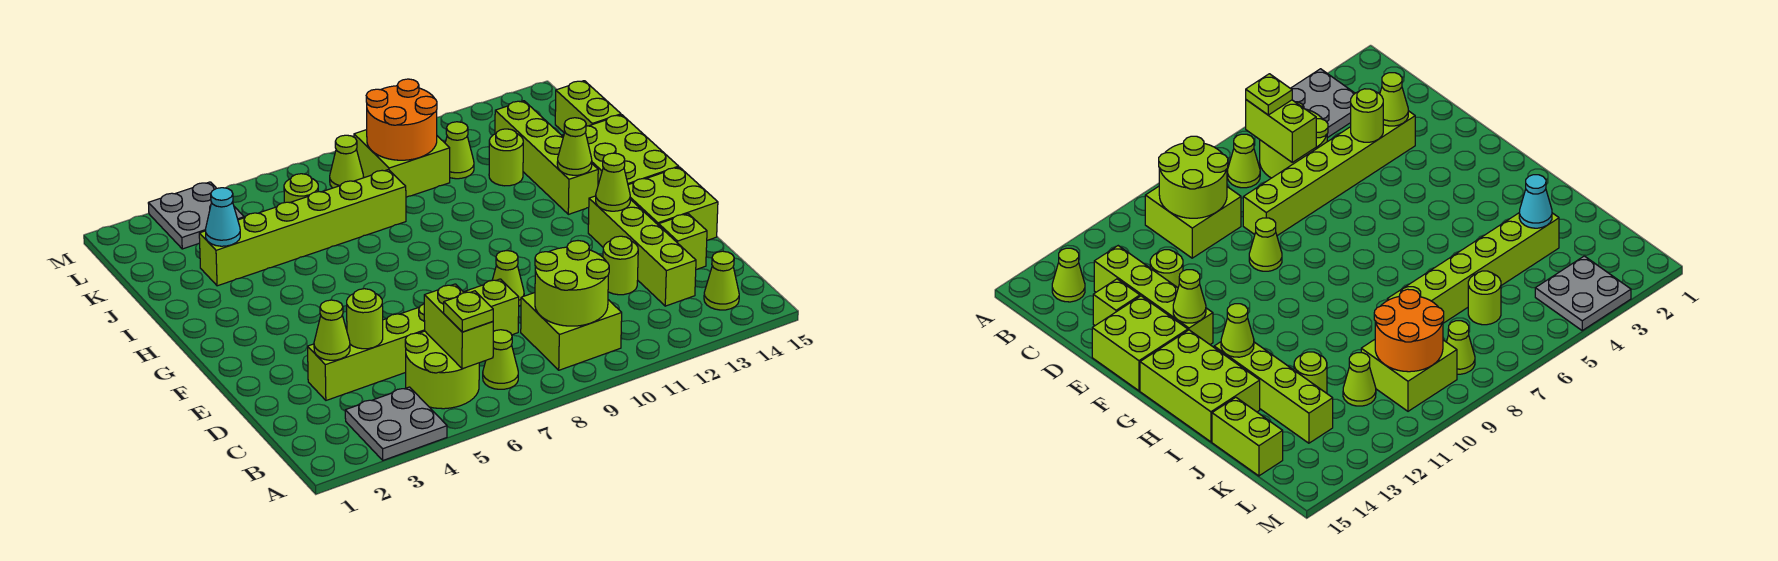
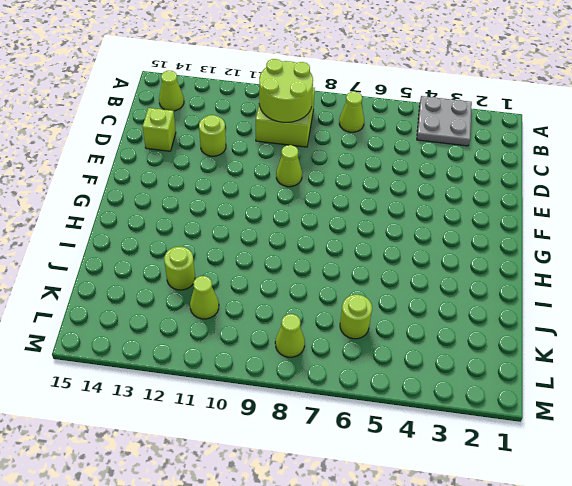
none -> lime round brick B5:C6 level 1
none -> lime brick C13:F13 level 1
none -> lime brick D3:D8 level 1
none -> lime brick E14:F15 level 1

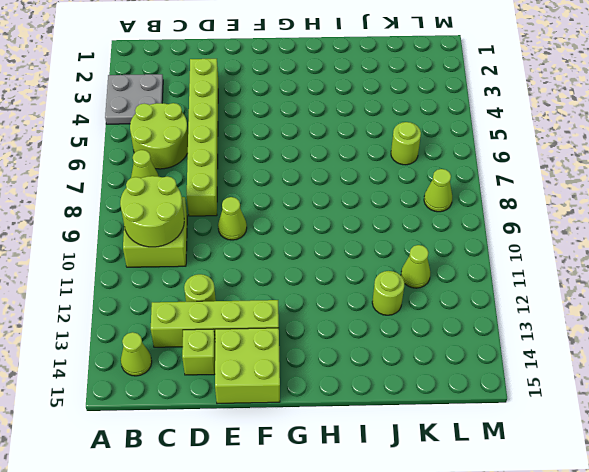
none -> lime brick G14:I15 level 1
none -> lime brick H13:K13 level 1
none -> lime brick J3:J8 level 1
none -> lime brick J15:K15 level 1

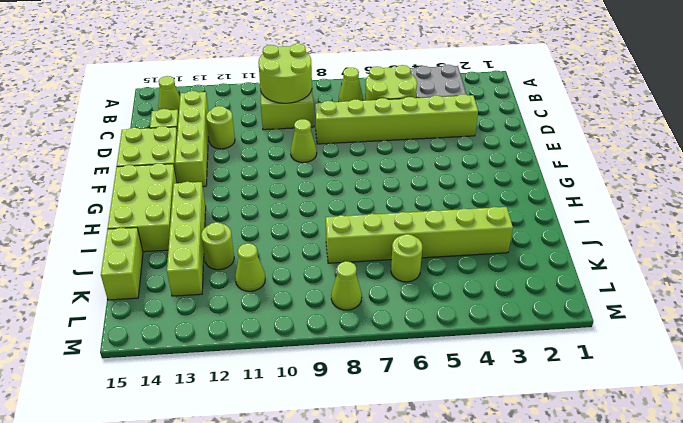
none -> lime brick K9:L10 level 1
none -> grey plate L3:M4 level 1
none -> lime brick B6:C6 level 2
none -> lime cone D3 level 2

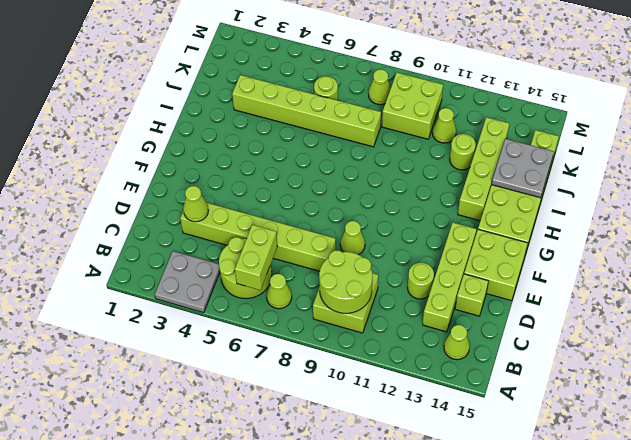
grey plate I14:J15 level 2 -> grey plate L3:M4 level 1
none -> lime round brick D4 level 2
none -> lime cone F13 level 2
none -> lime cone H13 level 2
none -> cyan cone J3 level 2

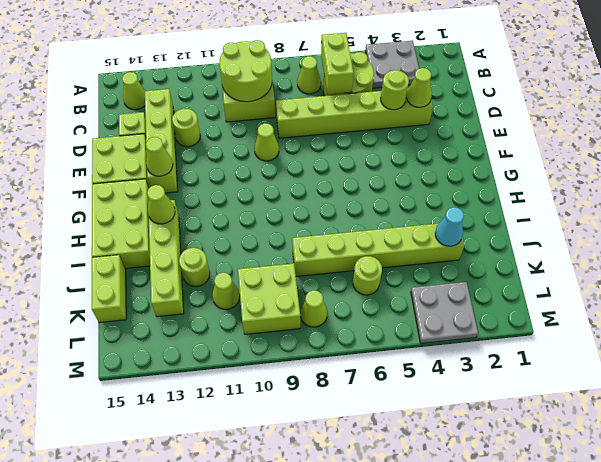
none -> orange round brick K9:L10 level 2
none -> lime plate B6 level 3

